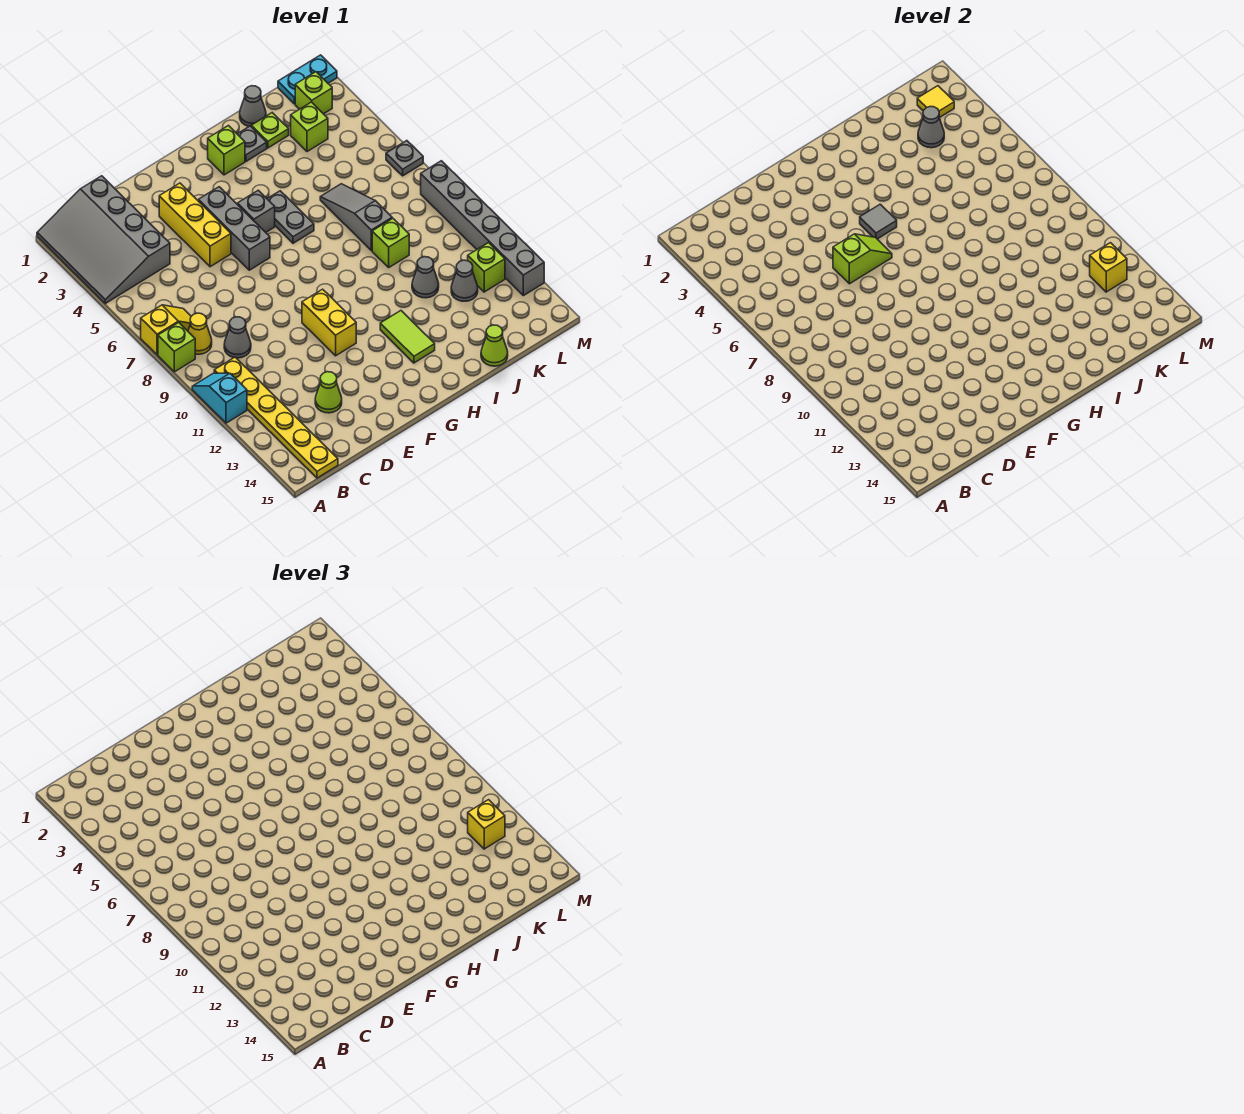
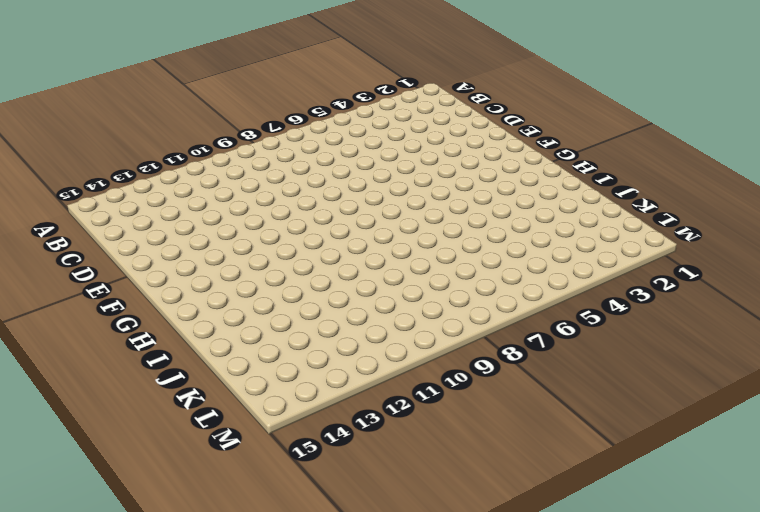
none -> grey slope A1:C4 level 1 top C
none -> yellow slope A7:B7 level 1 top A
none -> lime brick A8 level 1
none -> cyan slope A10:A11 level 1 top 11

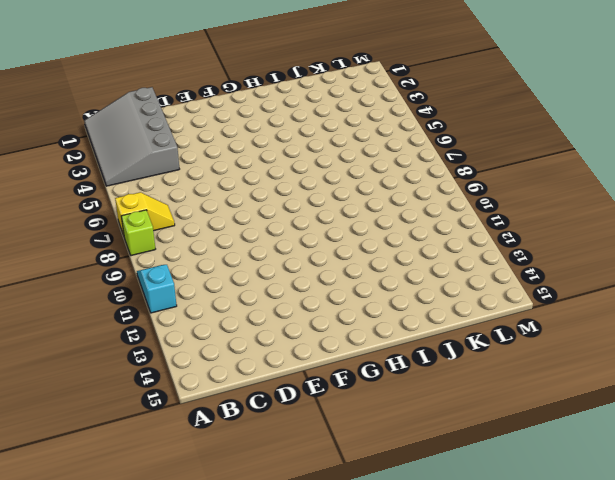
none -> yellow cone B8 level 1
none -> yellow plate B10:B15 level 1
none -> grey cone C9 level 1
none -> lime cone D13 level 1

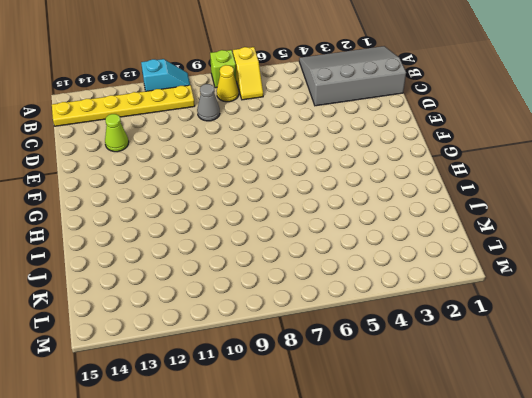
none -> yellow brick E3:E5 level 1
none -> grey brick F4:F6 level 1
none -> yellow brick F10:F11 level 1
none -> grey brick G5 level 1

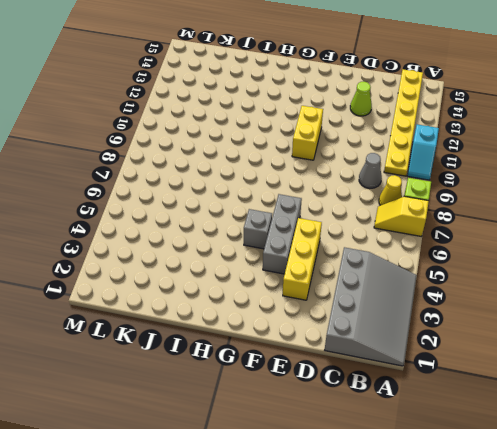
none -> lime brick H2 level 1
none -> grey plate H5:H6 level 1
none -> lime tile H12:H13 level 1
none -> grey plate I2 level 1

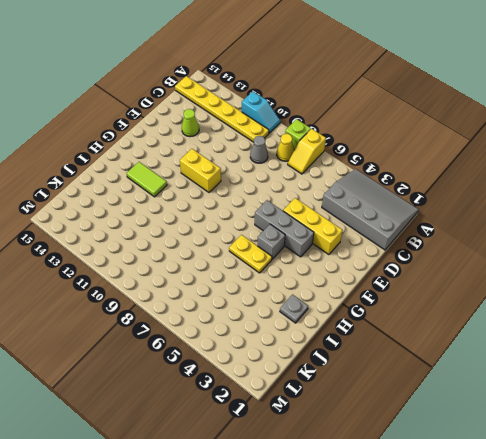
yellow plate H5:H6 level 1 -> grey plate H5:H6 level 1
none -> lime brick H2 level 1
none -> grey cone J1 level 1
none -> lime plate J2 level 1
none -> grey slope J6:J8 level 1 top 8

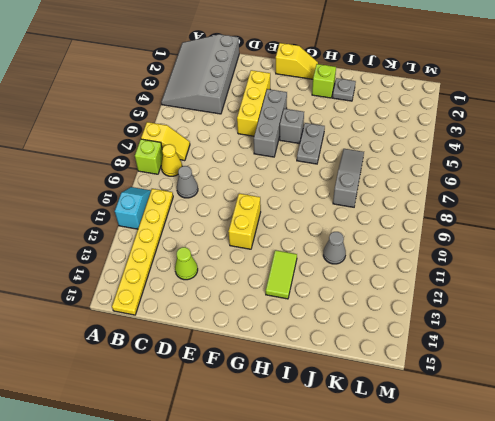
yellow slope F1:G1 level 1 top F -> none
none -> grey cone J1 level 1
none -> lime plate J2 level 1
none -> lime brick J9 level 1
none -> lime cone J15 level 1

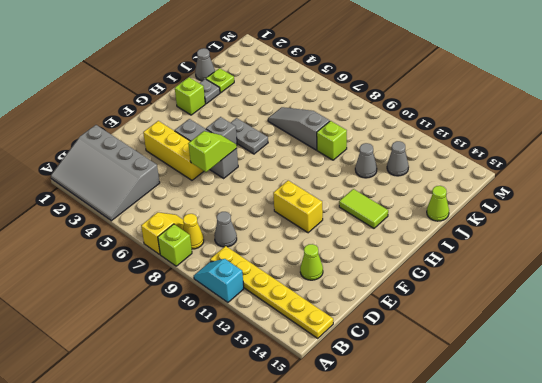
none -> lime brick K3 level 1
none -> cyan plate L1:M1 level 1
none -> lime brick L2 level 1
none -> lime brick L12 level 1

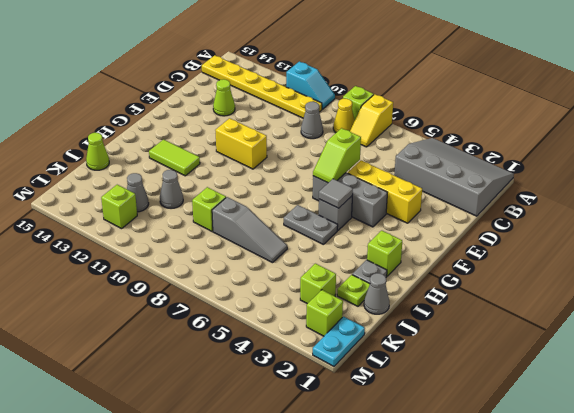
none -> grey plate M6 level 1
none -> grey brick M8:M13 level 1
none -> grey cone K3 level 2
none -> yellow tile L2 level 2

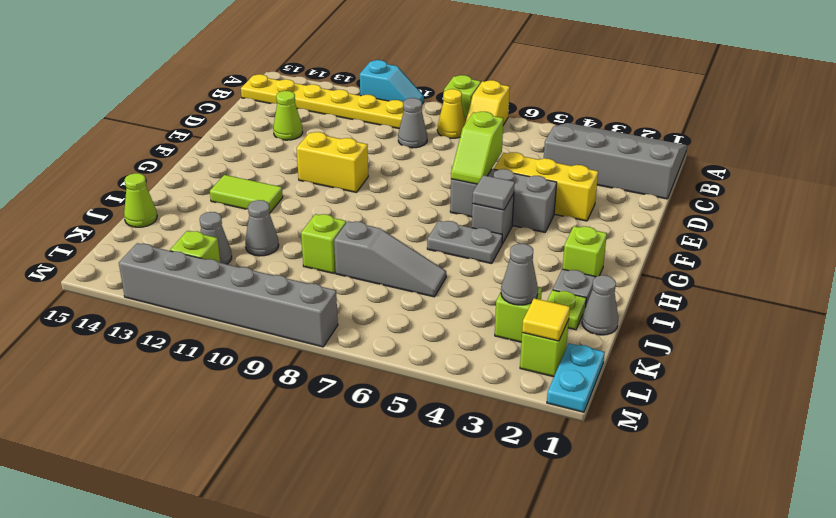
none -> grey plate M6 level 1
none -> yellow brick L12 level 2
none -> yellow brick L12 level 3

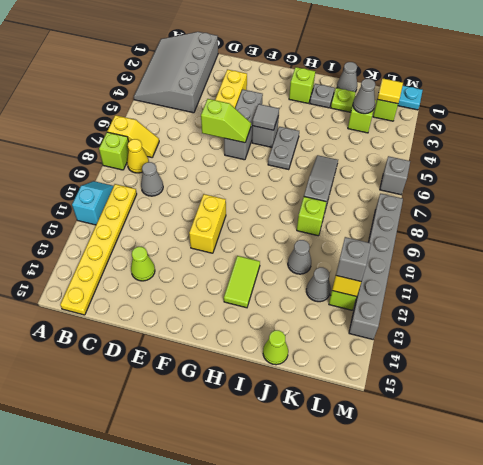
grey brick L12 level 3 -> yellow brick L12 level 3
grey brick M6 level 1 -> grey plate M6 level 1

